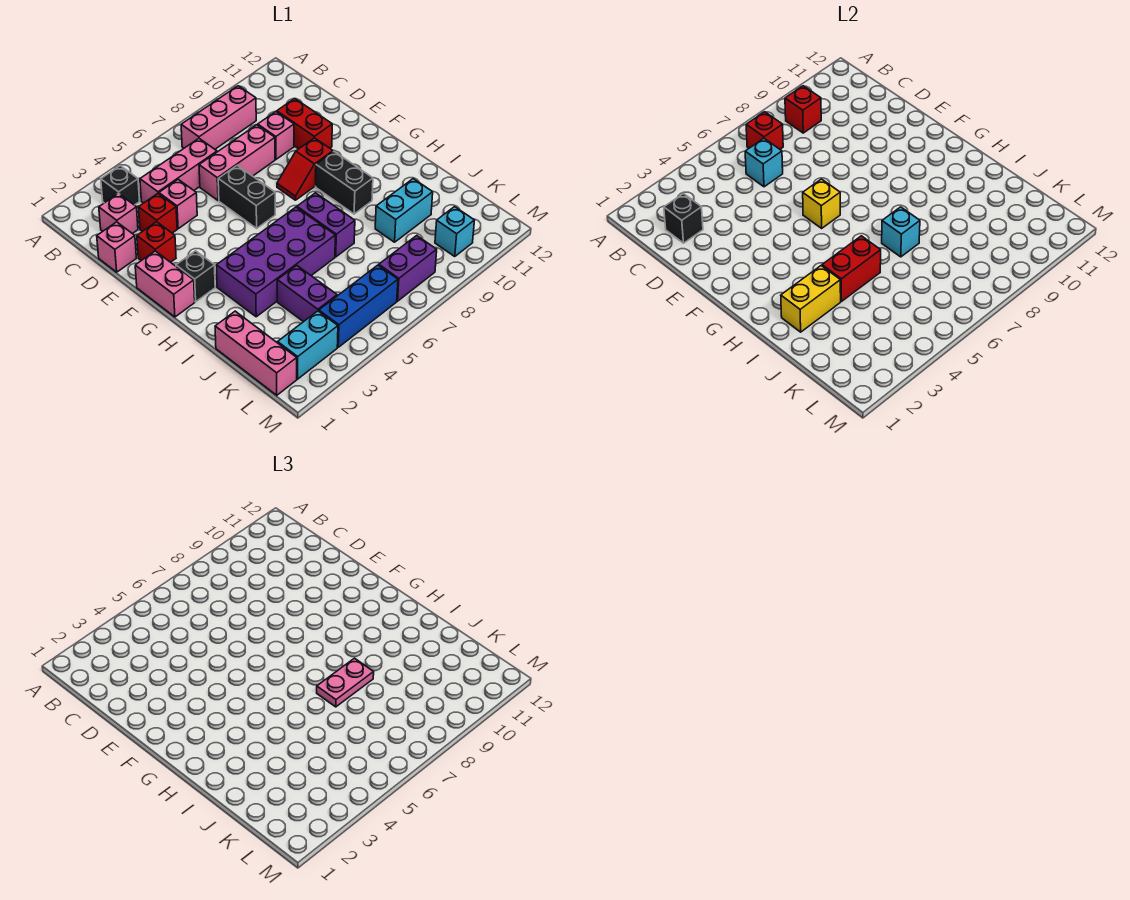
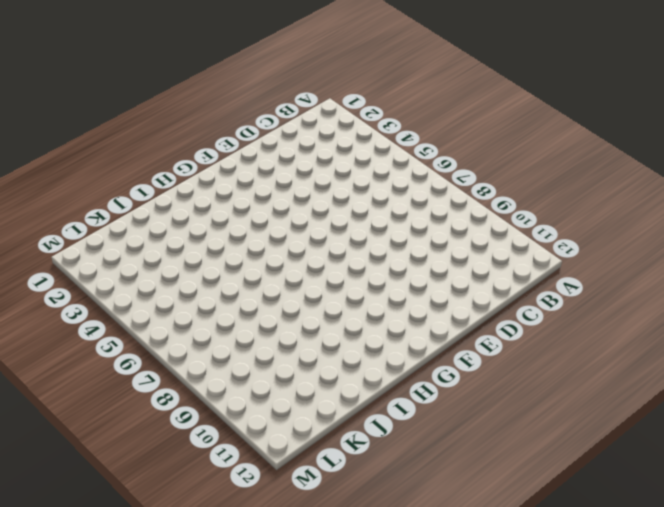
none -> black brick B3 level 1
none -> pink brick B7:B9 level 1
none -> pink brick C2 level 1
none -> pink brick C4:C6 level 1

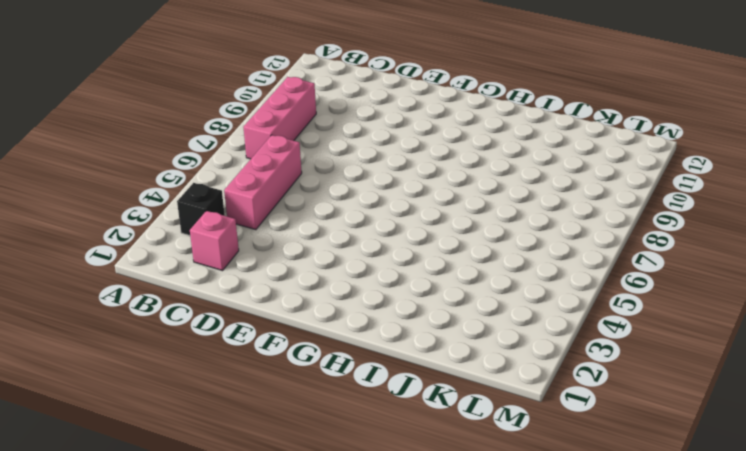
none -> pink brick D1 level 1
none -> red brick D3 level 1
none -> pink brick D4 level 1
none -> pink brick D6:D8 level 1

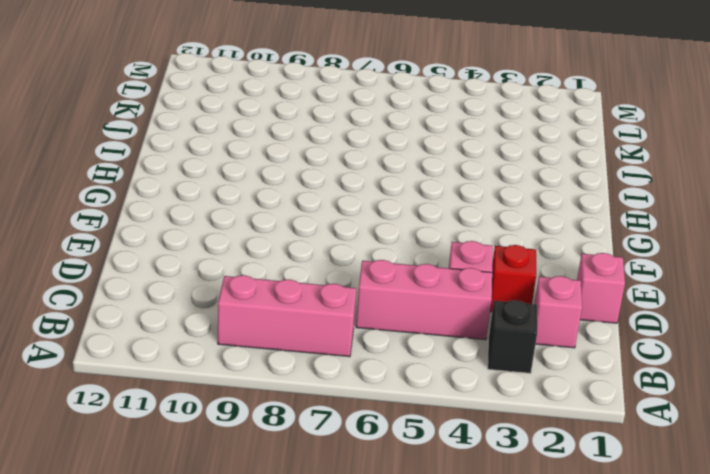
none -> pink brick D6:D8 level 1
none -> pink brick D9 level 1
none -> red brick D10:E10 level 1
none -> red brick E2 level 1

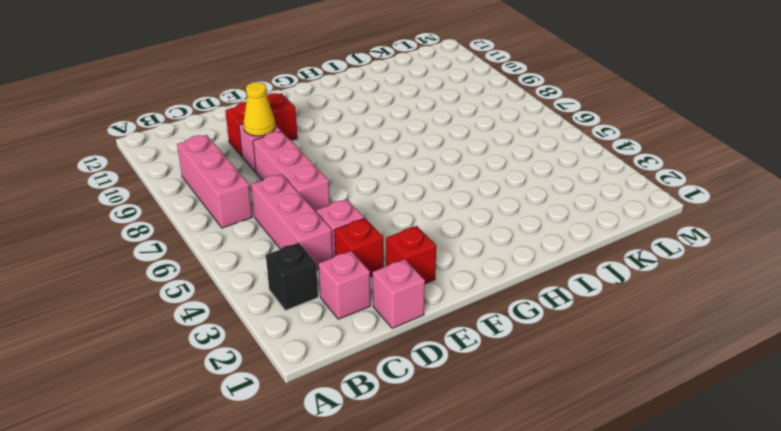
yellow cone D9 level 2 -> none
none -> black brick E6:F6 level 1
none -> pink brick F1:G1 level 1
none -> red slope F8:F9 level 1 top 9
none -> black brick G2 level 1

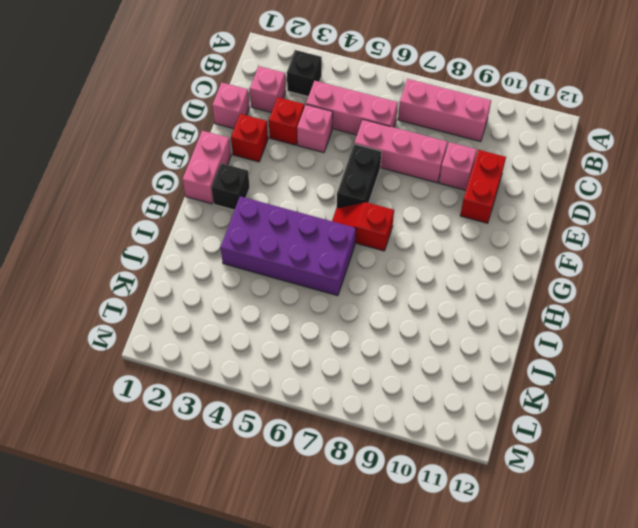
red slope G6:G7 level 1 top 7 -> red slope F8:F9 level 1 top 9
none -> black brick G9:H9 level 1
none -> purple brick H7:I7 level 1
none -> pink brick J1:L1 level 1
none -> purple brick J4:K4 level 1

